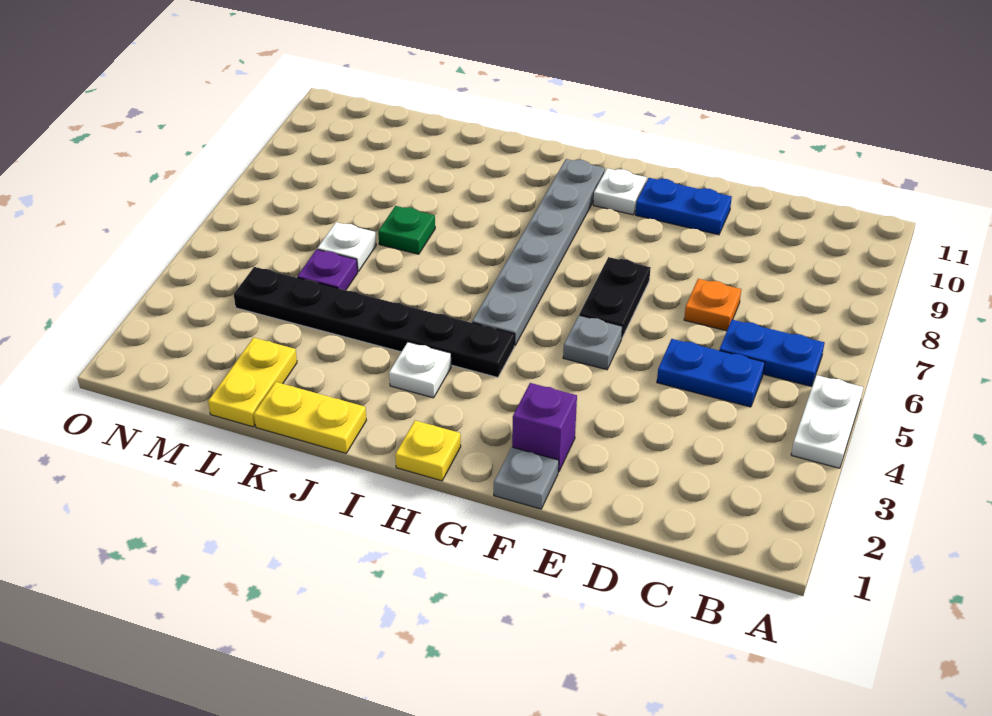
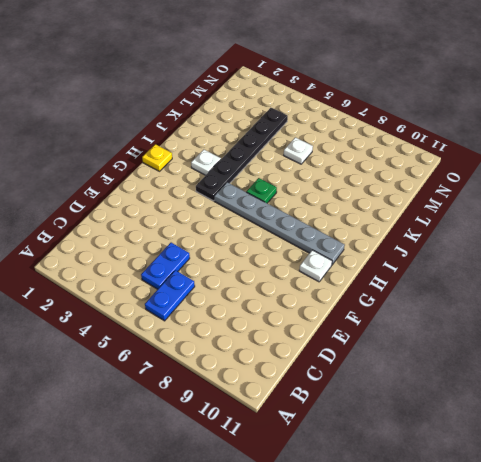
green plate I6 level 1 -> green plate K7 level 1
none -> white plate A4:A5 level 1
none -> orange plate D7 level 1
none -> blue plate E10:F10 level 1

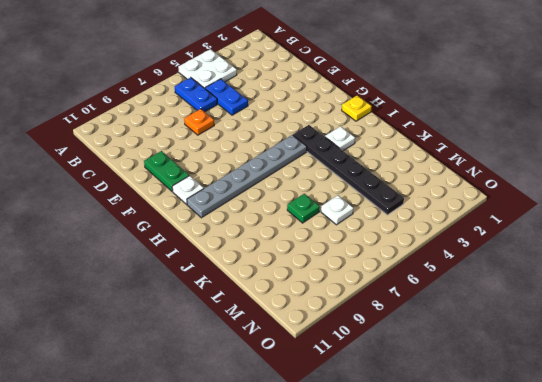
white plate A4:B5 level 1 -> white plate A4:A5 level 1
green plate E10:F10 level 1 -> blue plate E10:F10 level 1
none -> grey plate F1 level 1
none -> purple brick F2 level 1
none -> grey plate F5 level 1

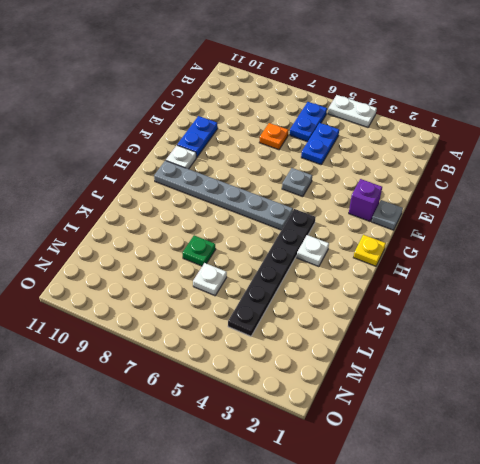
none -> black plate F6:F7 level 1
none -> yellow plate J1:K1 level 1
none -> yellow plate L1:L2 level 1

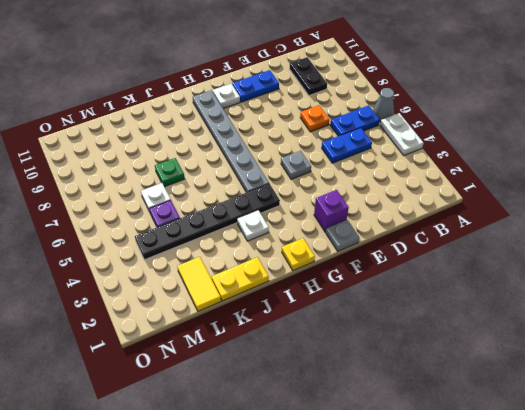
grey cone A6 level 1 -> none
black plate C9:C10 level 1 -> black plate F6:F7 level 1
yellow tile L1:L2 level 1 -> yellow plate L1:L2 level 1

